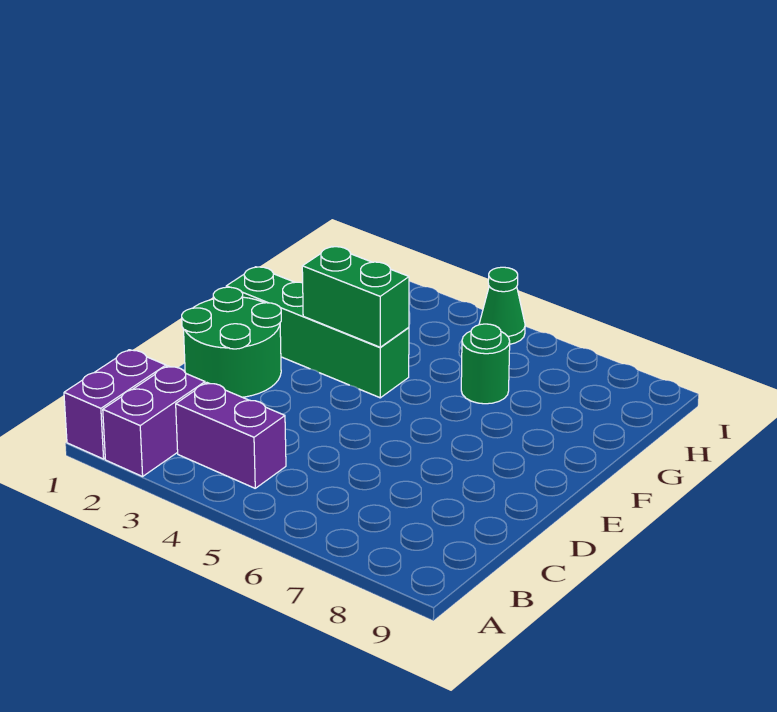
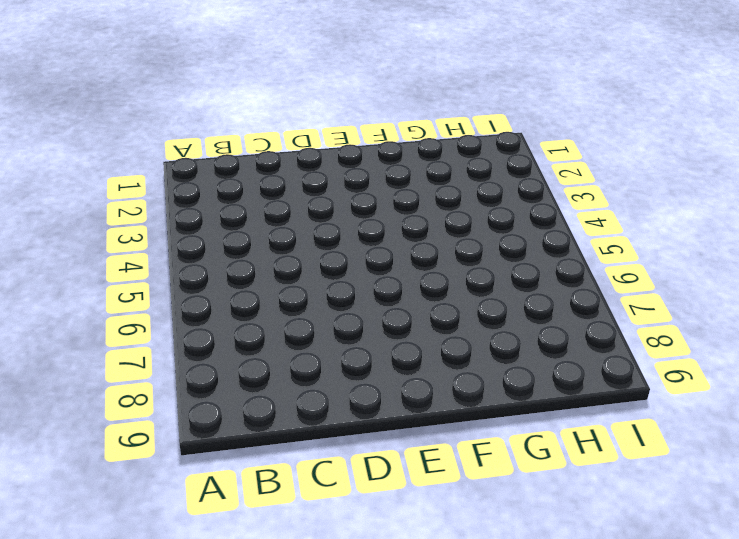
none -> purple brick A1:B1 level 1
none -> purple brick A2:B2 level 1

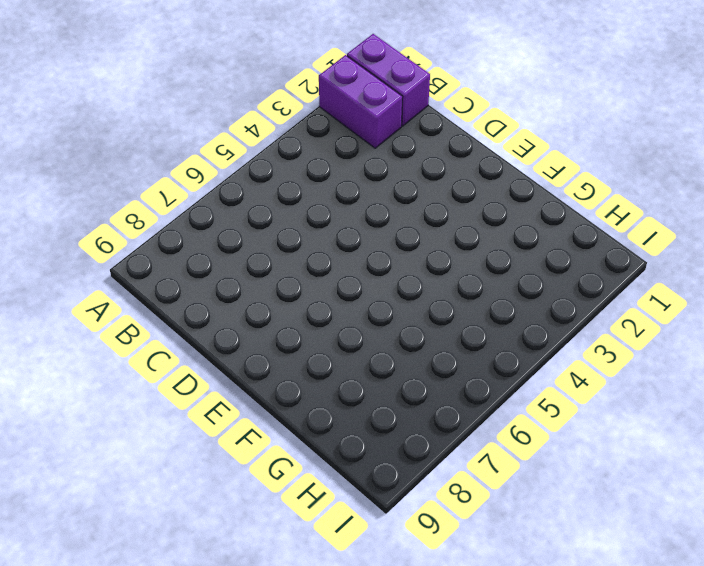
none -> purple brick B3:B4 level 1
none -> green round brick D1:E2 level 1

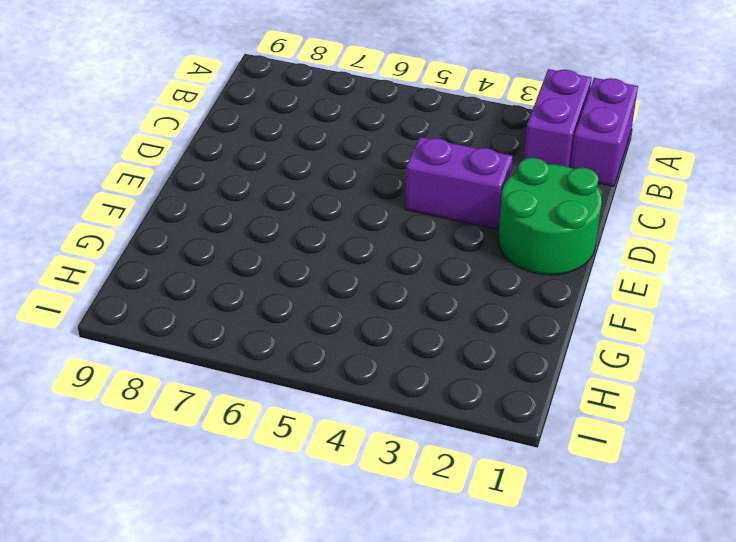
purple brick D3:D4 level 1 -> purple brick B3:B4 level 1
none -> green brick F1:F4 level 1
none -> green round brick G6 level 1

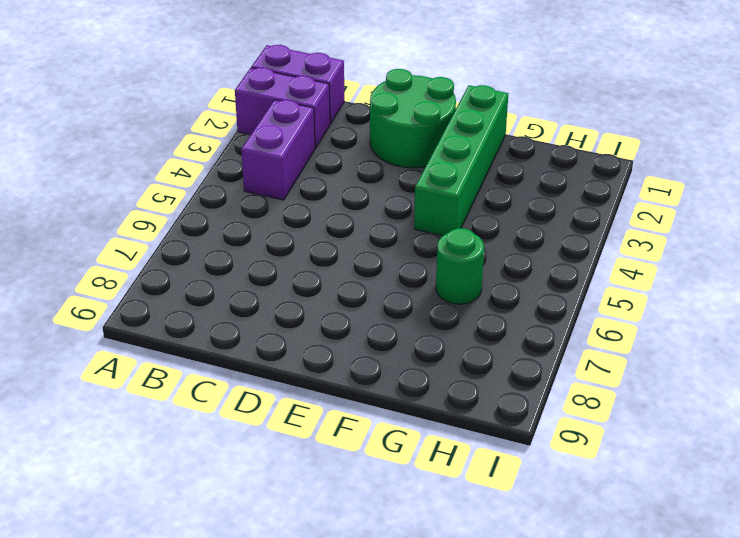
none -> green cone I5 level 1
none -> green brick F3:F4 level 2

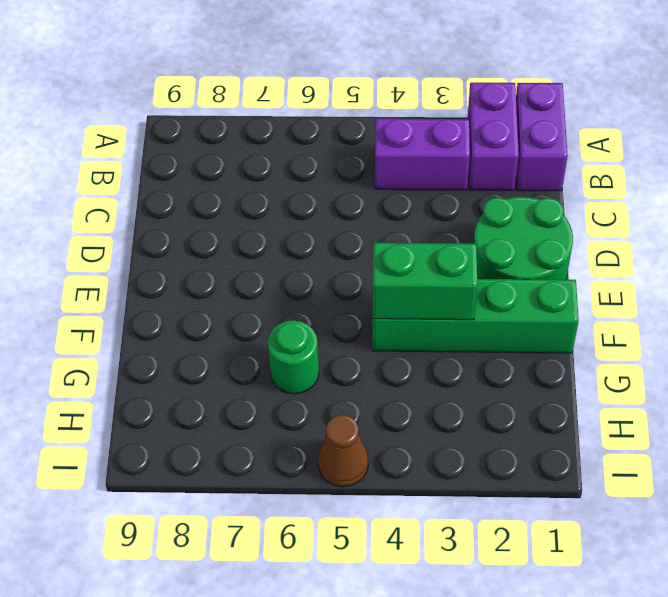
brown cone I5 level 1 -> green cone I5 level 1

